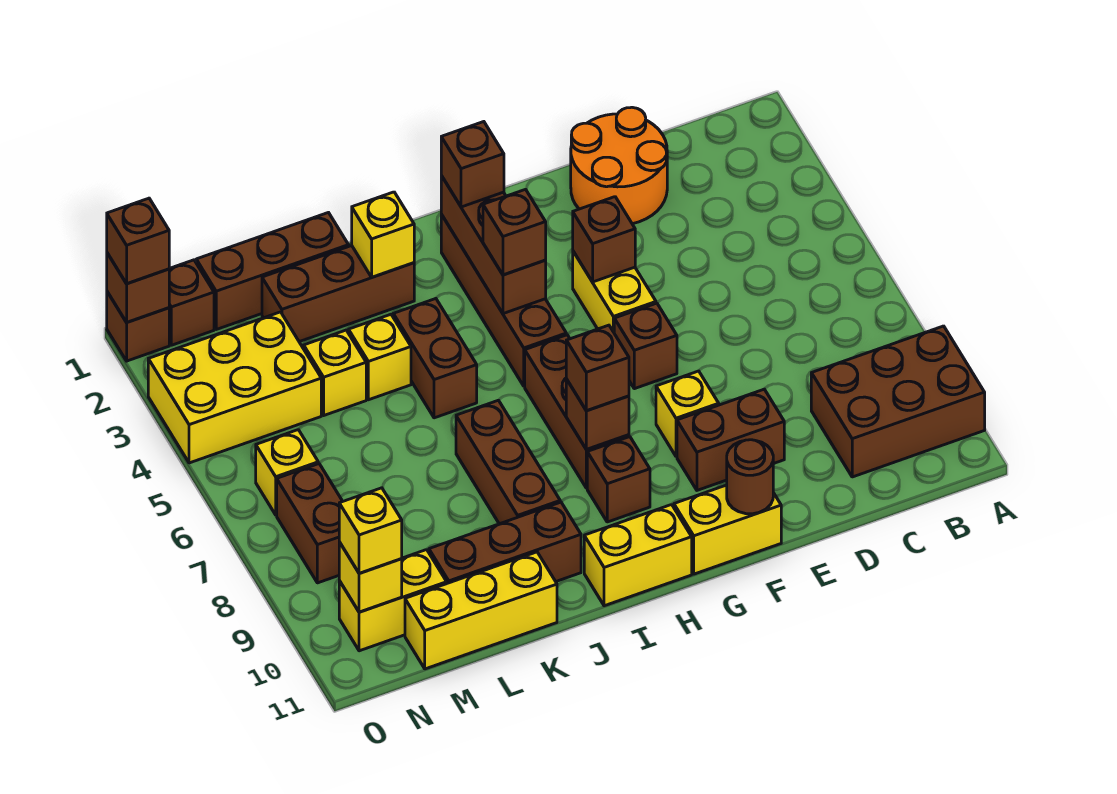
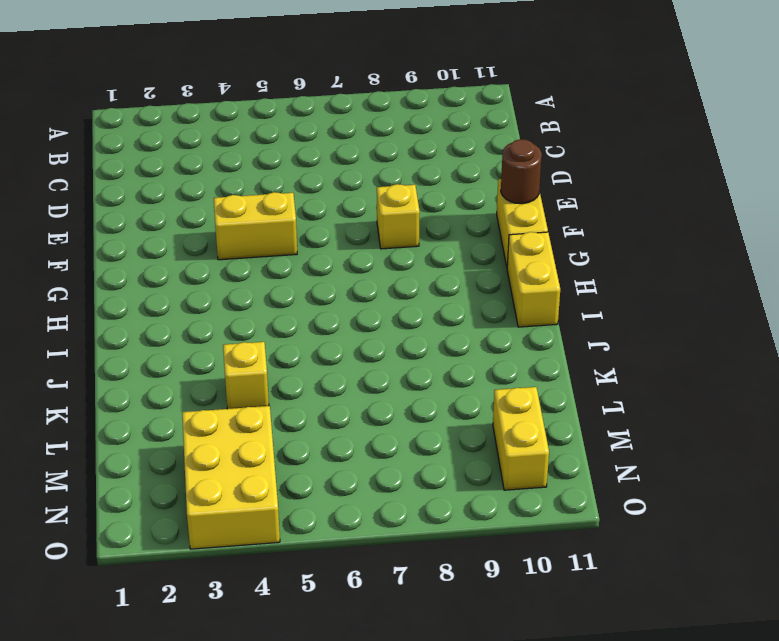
none -> brown brick A9:C10 level 1
none -> orange round brick D1:E2 level 1
none -> brown brick E9:F9 level 1
none -> brown brick F6 level 1

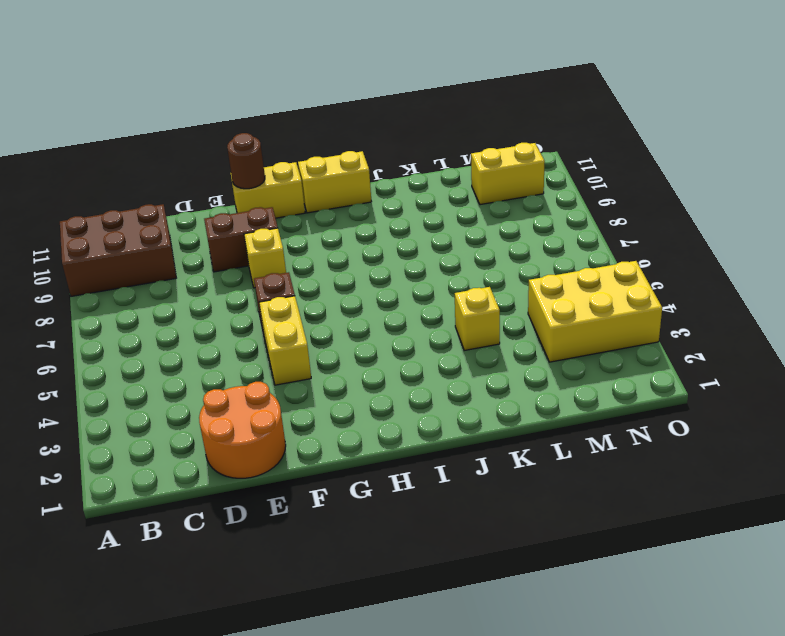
none -> brown brick H2:H5 level 1
none -> brown brick H6:H8 level 1
none -> brown brick H9 level 1
none -> brown brick J2:L2 level 1

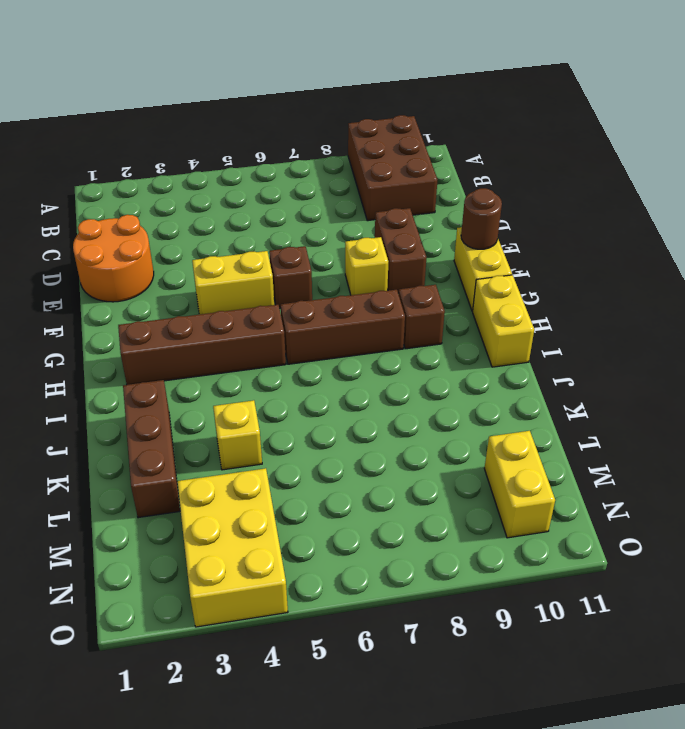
none -> brown brick J4:J5 level 1
none -> brown brick J7:J9 level 1
none -> brown brick J10:L10 level 1
none -> brown brick K1:M1 level 1

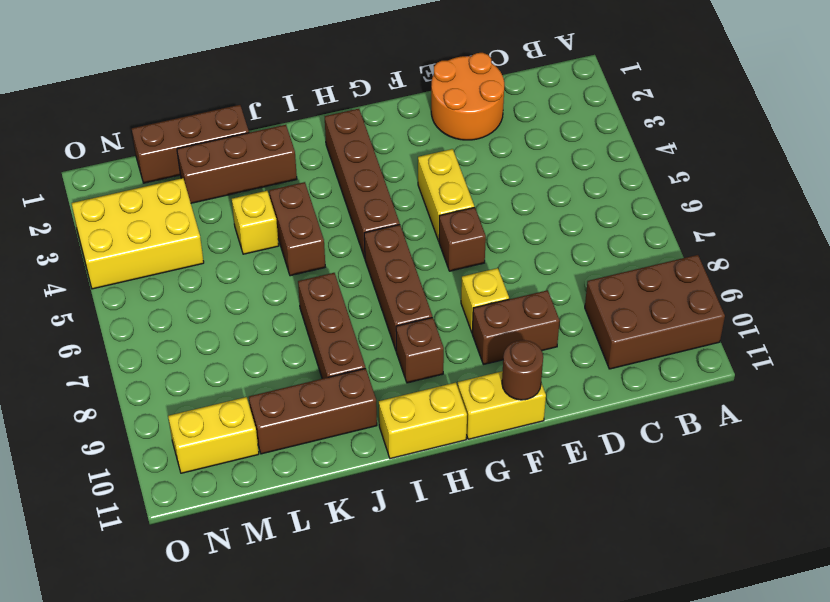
none -> yellow brick K11:M11 level 1
none -> yellow brick L4 level 1
none -> brown brick N1 level 1
none -> yellow brick N6 level 1

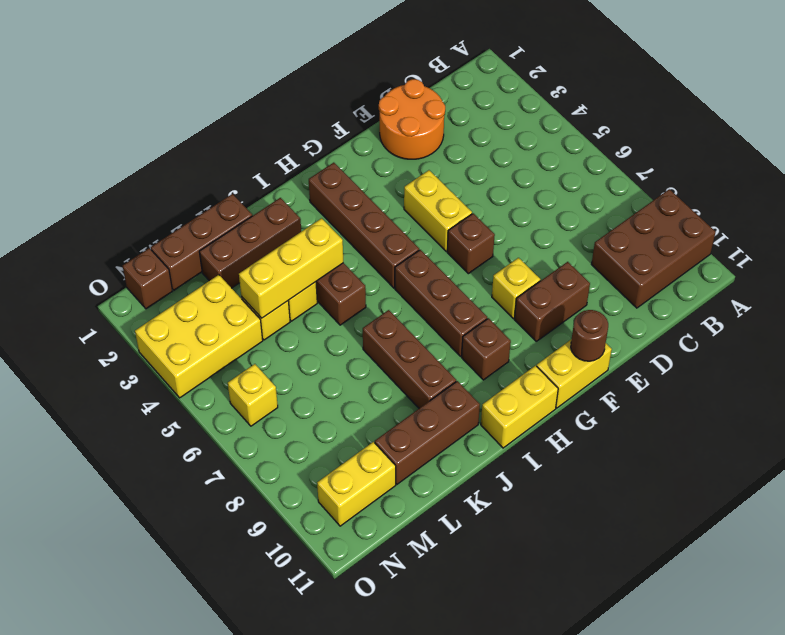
yellow brick J4:L4 level 2 -> yellow brick K11:M11 level 1
none -> brown brick N7:N8 level 1
none -> brown brick O1 level 1
none -> brown brick F4 level 2
none -> brown brick H2:H4 level 2

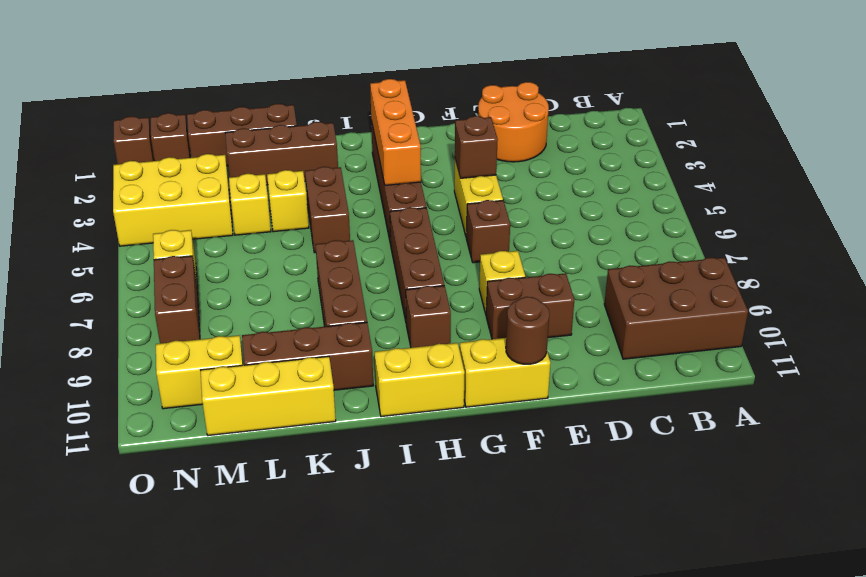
orange brick H2:H4 level 2 -> brown brick H2:H4 level 2
none -> brown brick H8 level 2
none -> yellow brick J2 level 2
none -> yellow brick N10 level 2
none -> brown brick O1 level 2

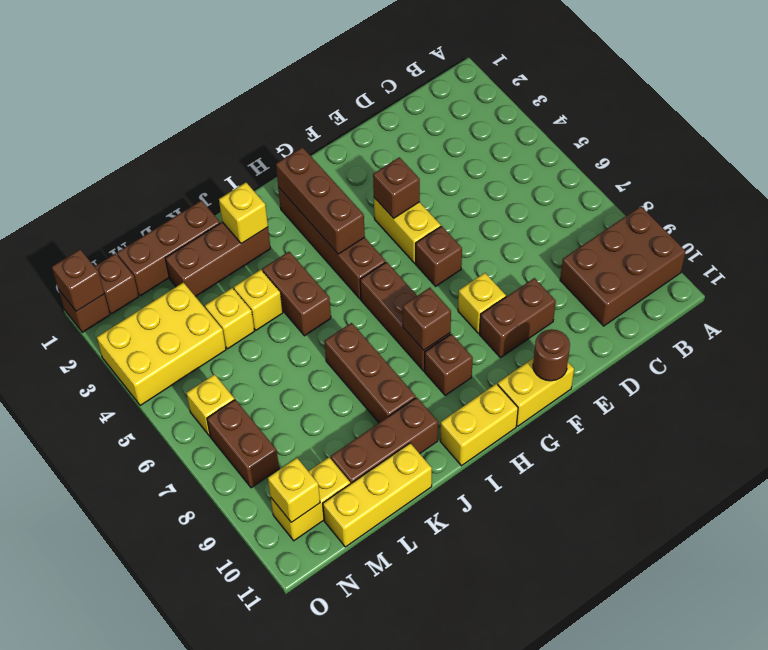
none -> orange round brick D1:E2 level 1
none -> brown brick H2 level 3
none -> brown brick H4 level 3
none -> brown brick H8 level 3

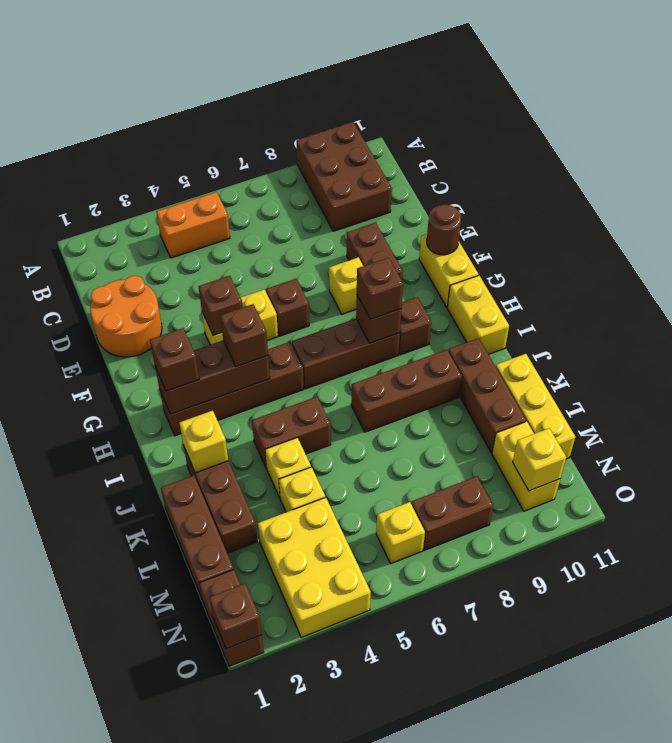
orange brick B4:B5 level 1 -> none
none -> yellow brick N10 level 3
none -> brown brick O1 level 3

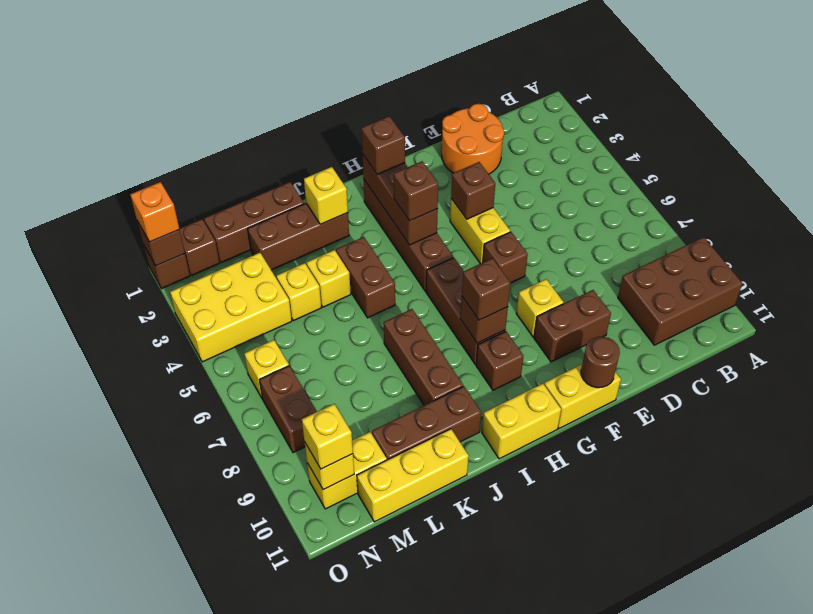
orange brick O1 level 3 -> brown brick O1 level 3

